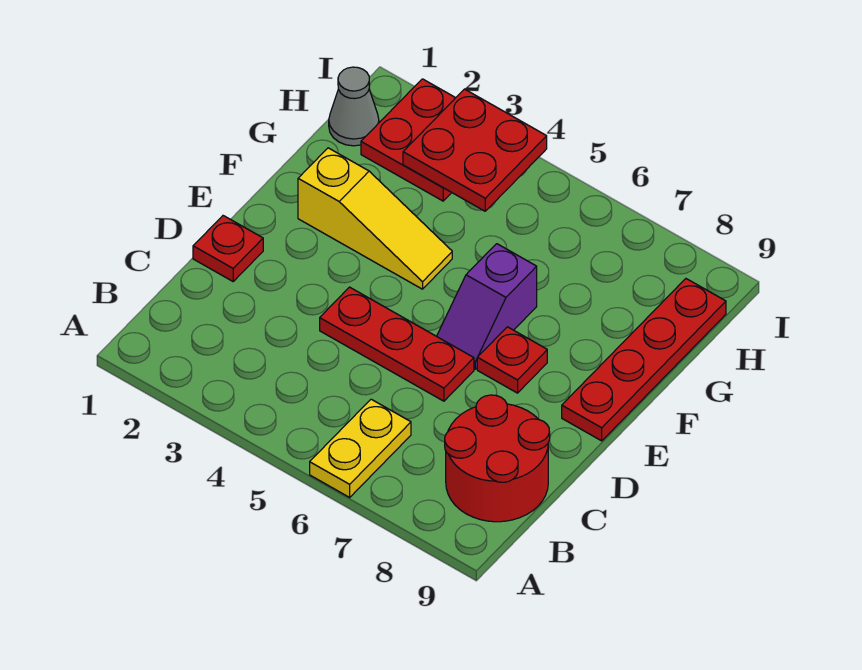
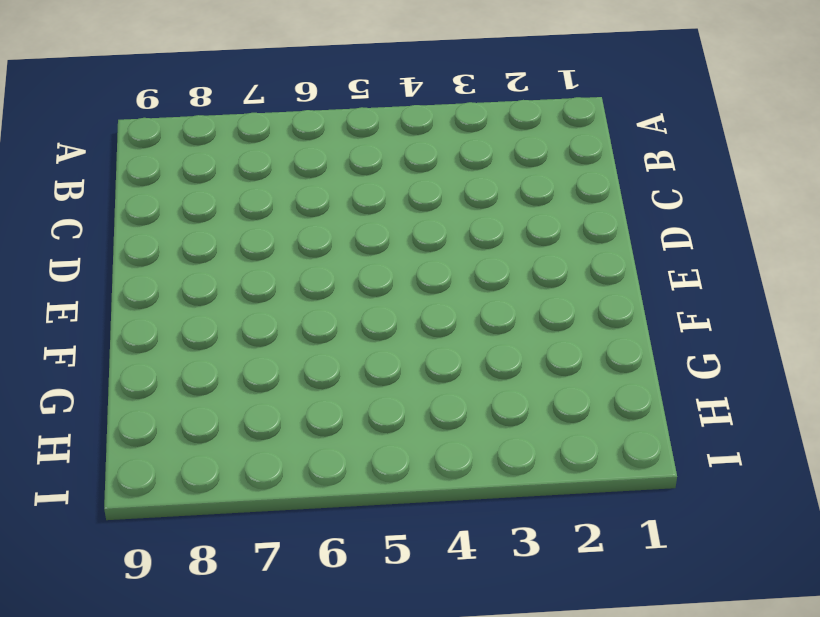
none -> yellow plate A6:B6 level 1
none -> red round brick B8:C9 level 1

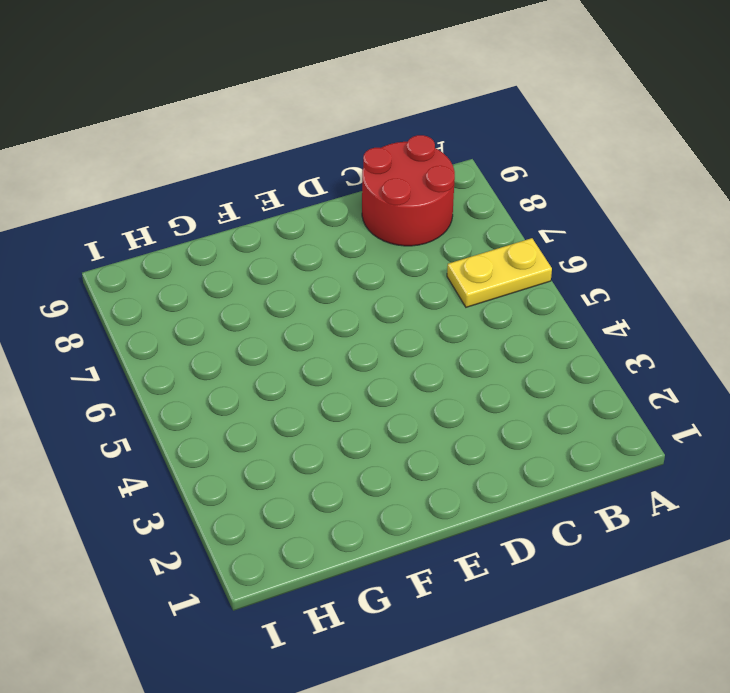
none -> red plate D1 level 1
none -> red plate D4:D6 level 1

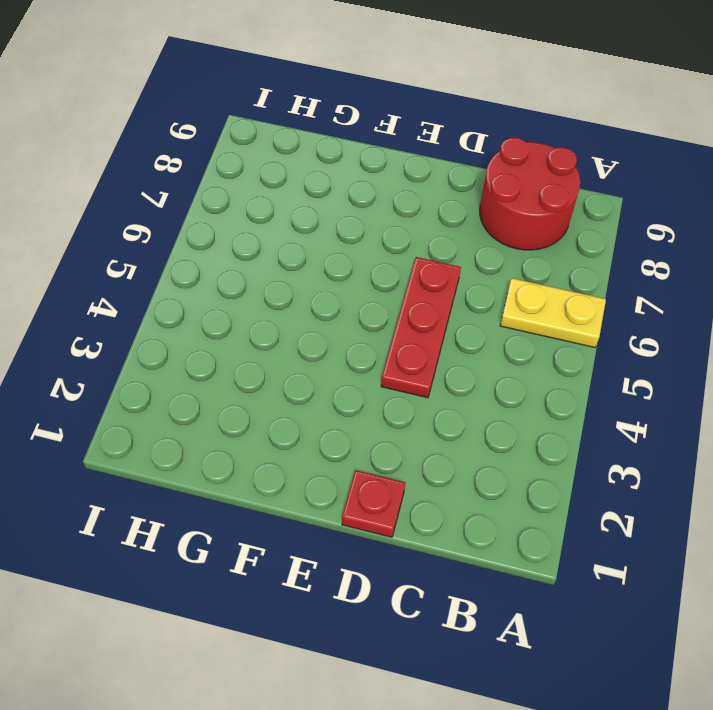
none -> purple slope E6:F6 level 1 top F
none -> red plate E7 level 1

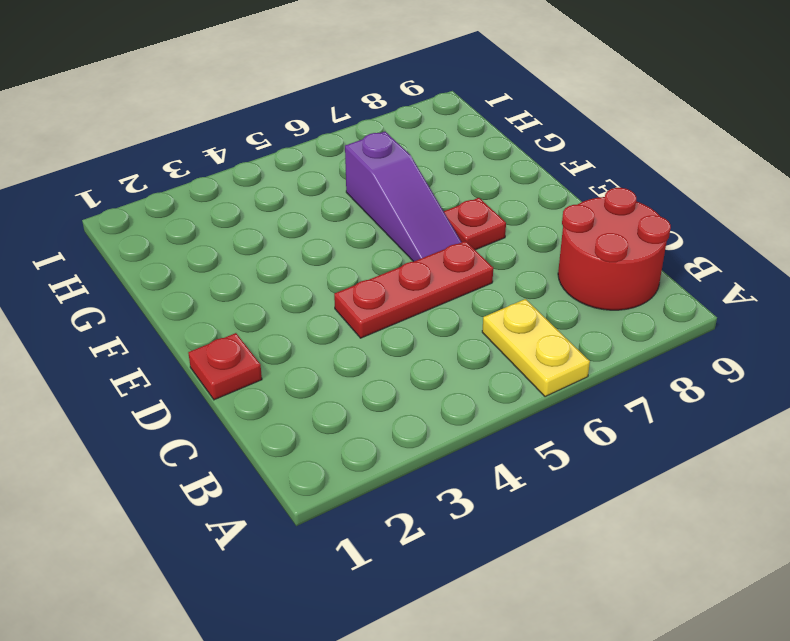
purple slope E6:G6 level 1 top G -> purple slope E6:F6 level 1 top F
none -> red plate E9:H9 level 1
none -> yellow slope F2:F4 level 1 top 2

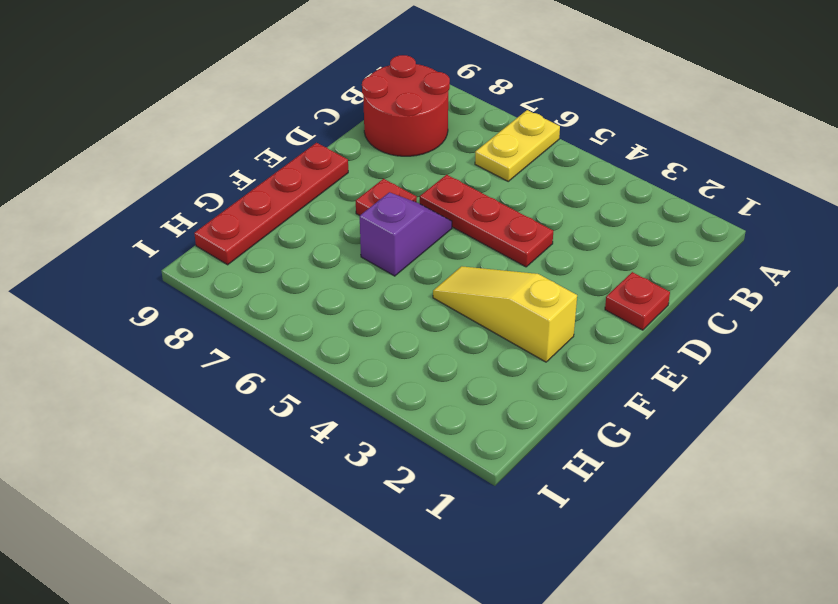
none -> grey cone H1 level 1
none -> red plate H2:I3 level 1

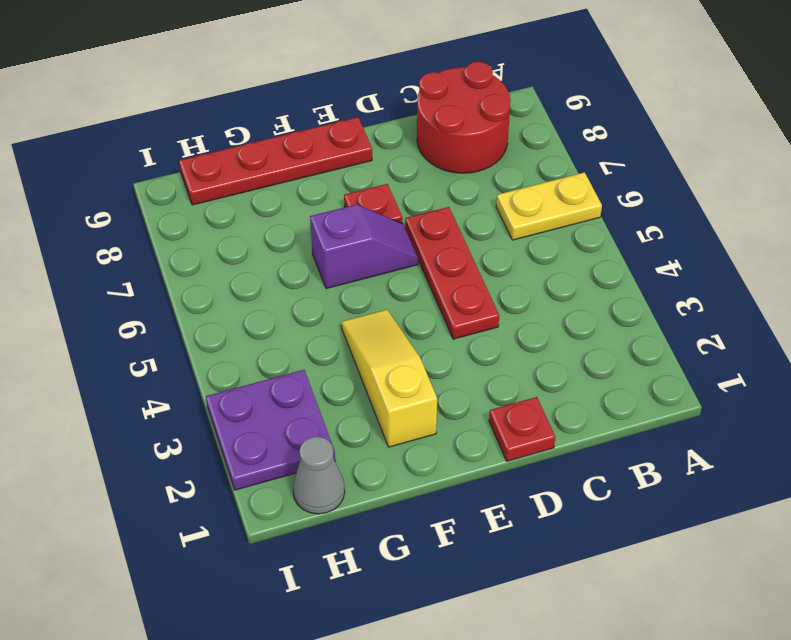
purple plate H2:I3 level 1 -> red plate H2:I3 level 1
none -> red plate H3:I4 level 2

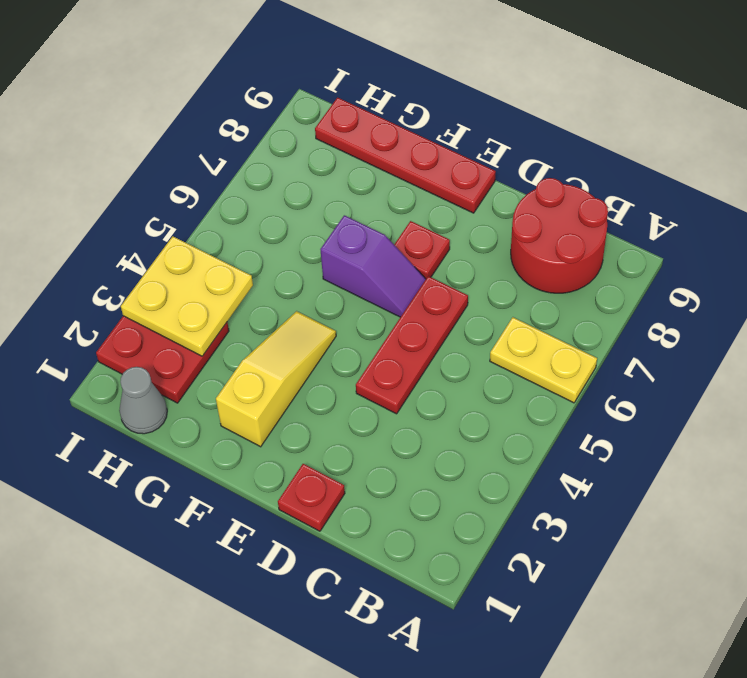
yellow plate H3:I4 level 2 -> red plate H3:I4 level 2

